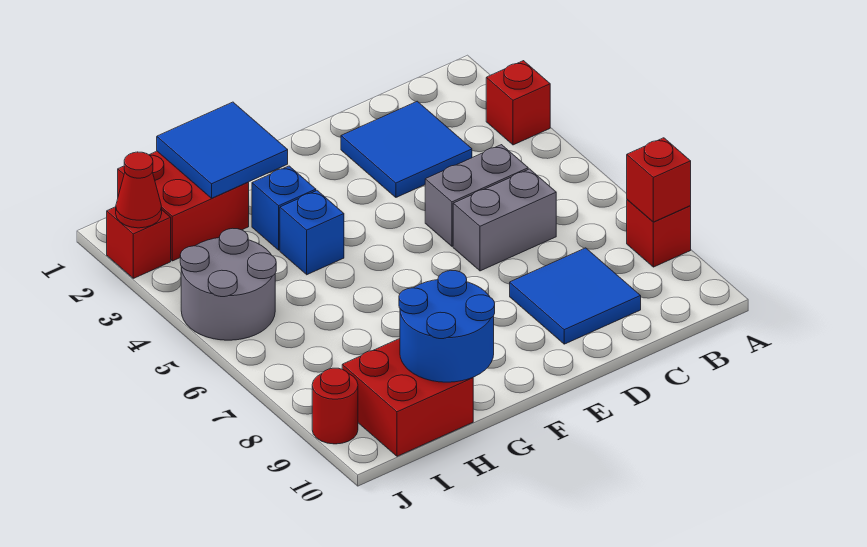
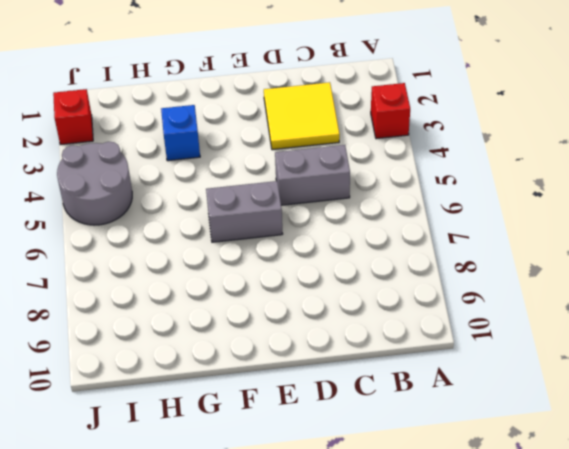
yellow tile C2:D3 level 1 -> blue tile C2:D3 level 1
grey brick E6:F6 level 1 -> grey brick C6:D6 level 1
none -> red brick A8 level 1
none -> blue tile C8:D9 level 1
none -> blue brick G4 level 1

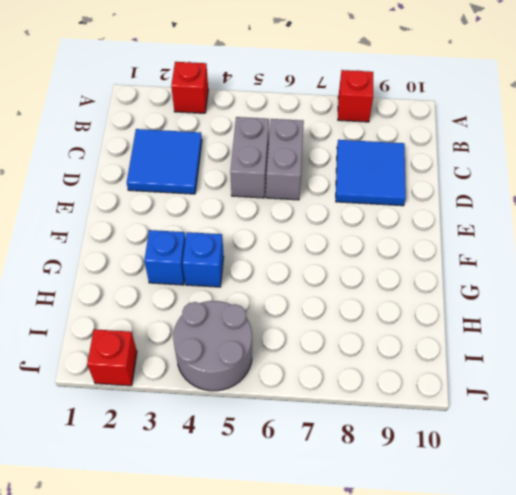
none -> red brick H1:I2 level 1
none -> red brick H9:I10 level 1
none -> red round brick J9 level 1

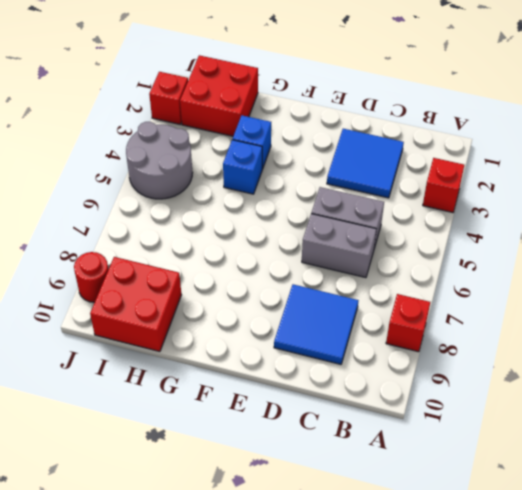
none -> red brick A8 level 2
none -> blue tile G1:H2 level 2
none -> blue round brick G9:H10 level 2

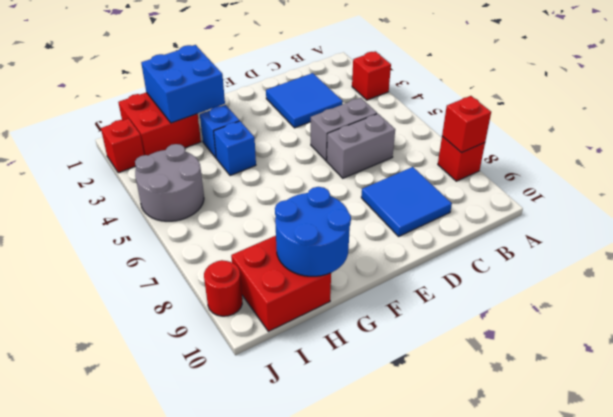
blue brick G1:H2 level 2 -> blue tile G1:H2 level 2
none -> red cone J2 level 2

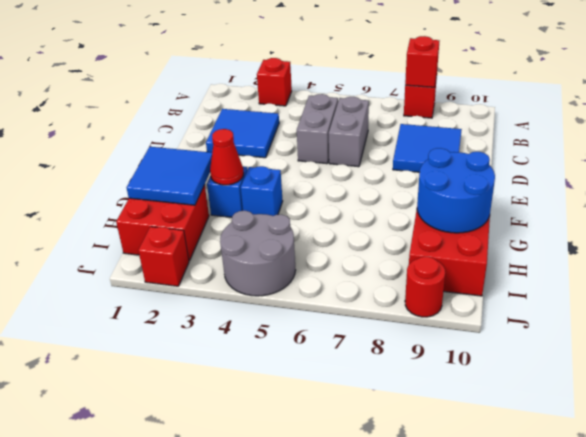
red cone G3 level 2 -> red cone J2 level 2

